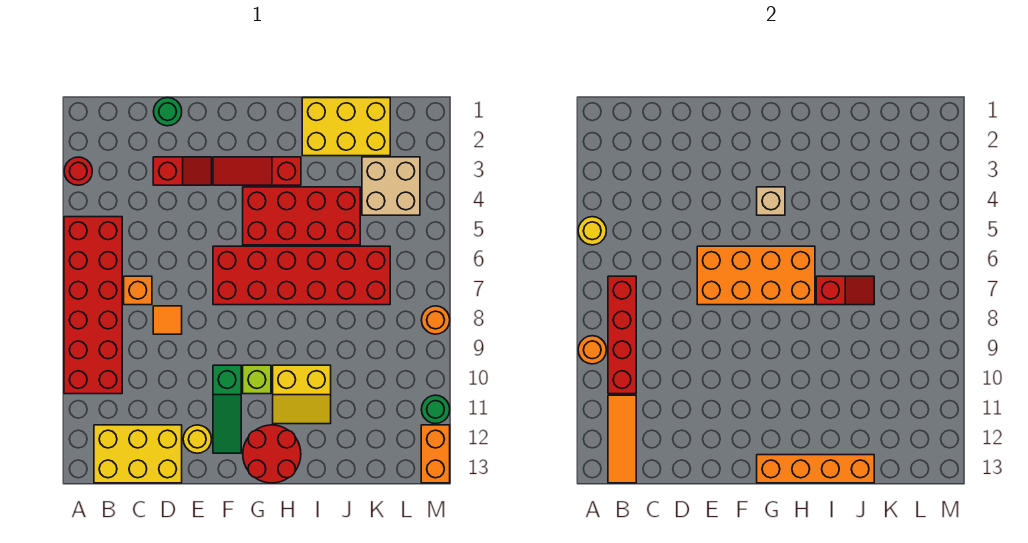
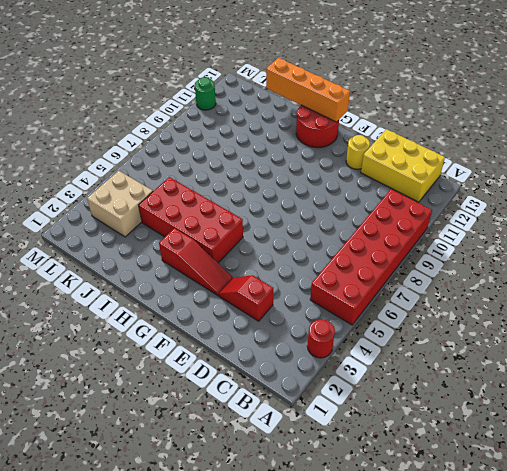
none -> orange brick C7 level 1
none -> green round brick D1 level 1
none -> orange tile D8 level 1

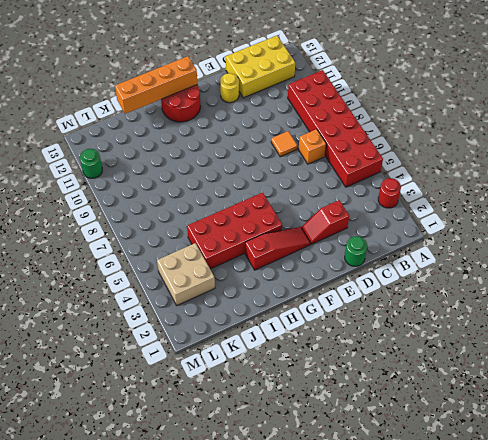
none -> red brick F6:K7 level 1
none -> green slope F10:F12 level 1 top 10
none -> lime brick G10 level 1

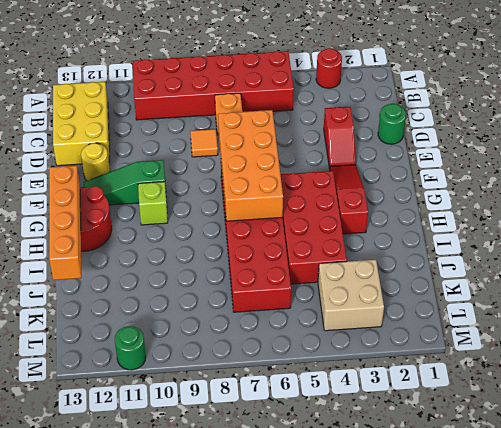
none -> yellow slope H10:I11 level 1 top 10
none -> yellow brick I1:K2 level 1
none -> orange round brick M8 level 1

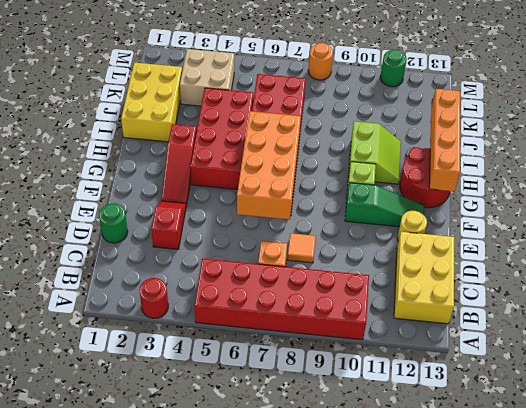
lime slope H10:I11 level 1 top 10 -> yellow slope H10:I11 level 1 top 10
none -> orange brick M12:M13 level 1
none -> yellow round brick A5 level 2
none -> orange round brick A9 level 2

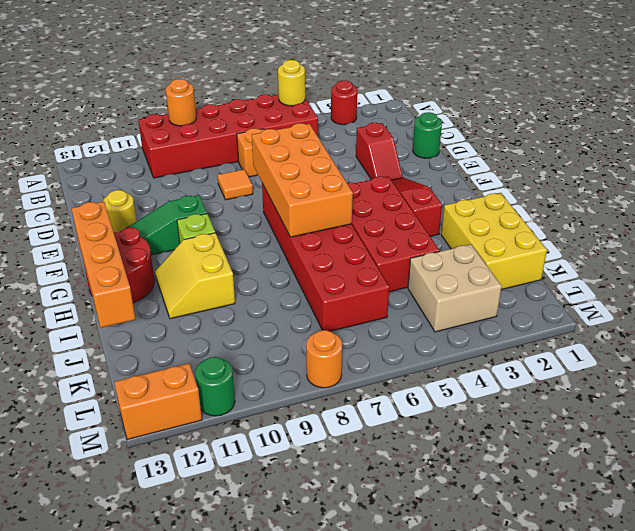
none -> yellow brick B12:D13 level 1
none -> red brick B7:B10 level 2
none -> orange tile B11:B13 level 2

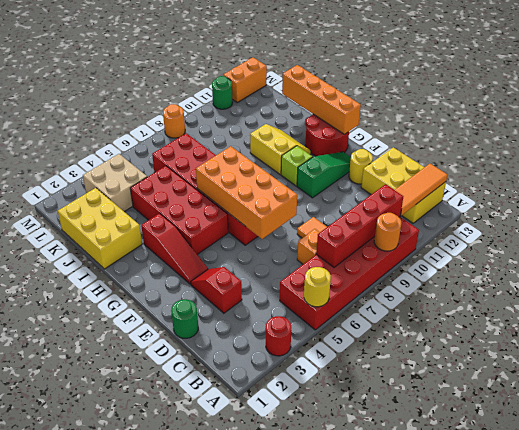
none -> tan brick G4 level 2
none -> red slope I7:J7 level 2 top I

